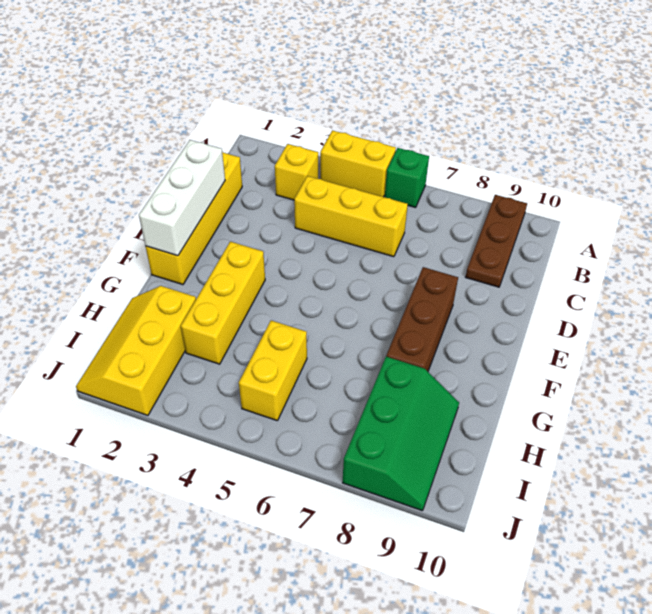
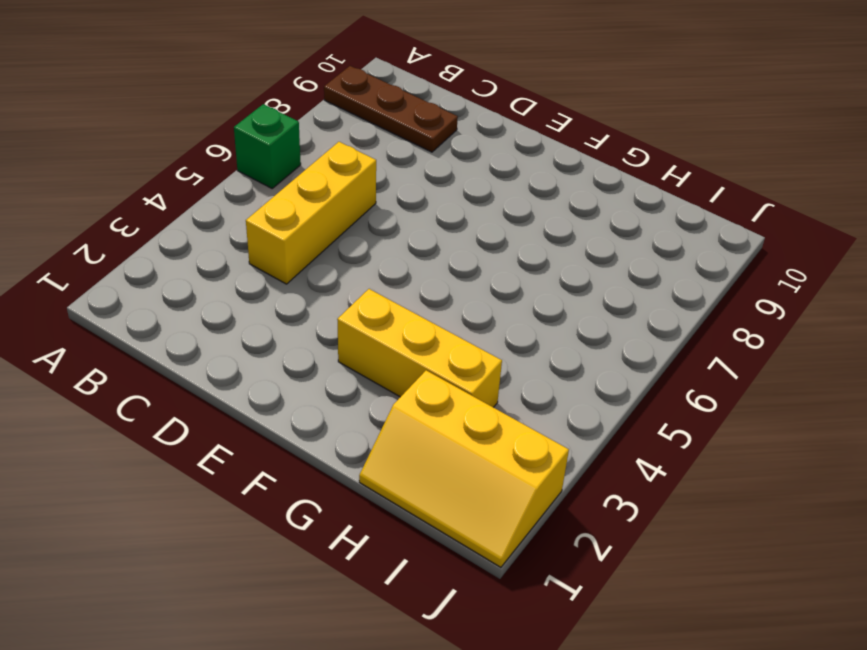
none -> yellow brick A4:A5 level 1
none -> yellow brick B3 level 1
none -> yellow brick C1:F1 level 1

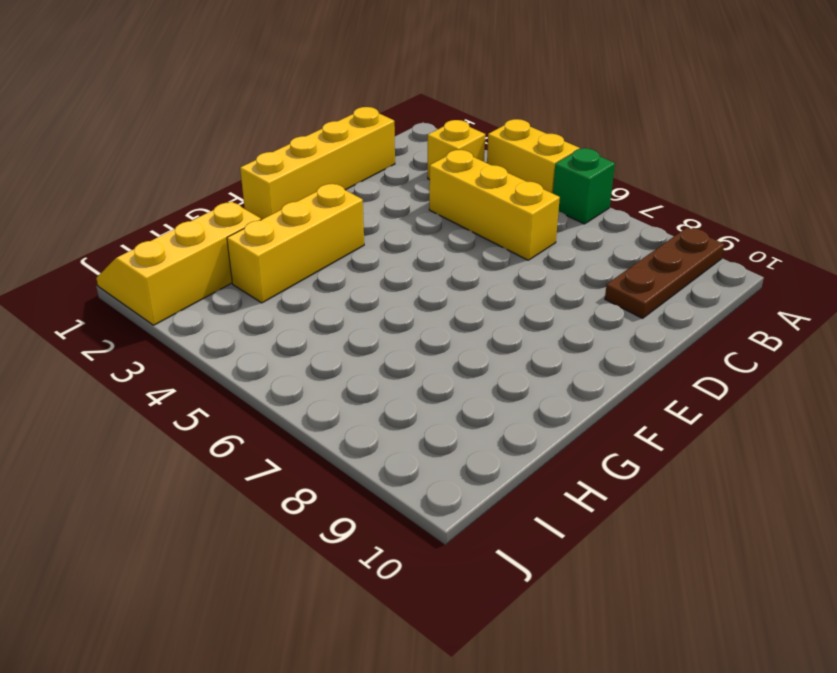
none -> brown brick E8:G8 level 1
none -> yellow brick H5:I5 level 1
none -> green slope H8:J9 level 1 top 8

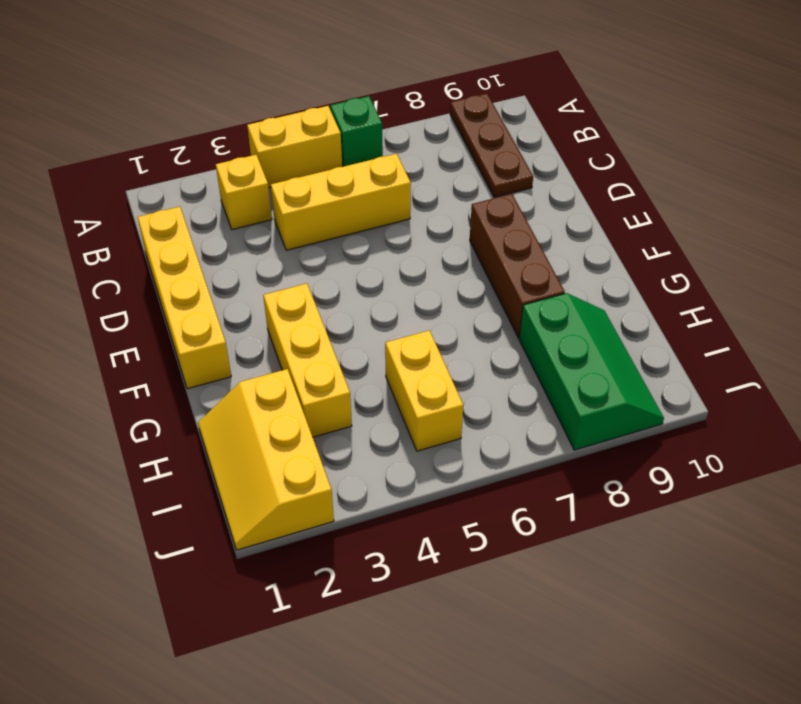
none -> white brick D1:F1 level 2

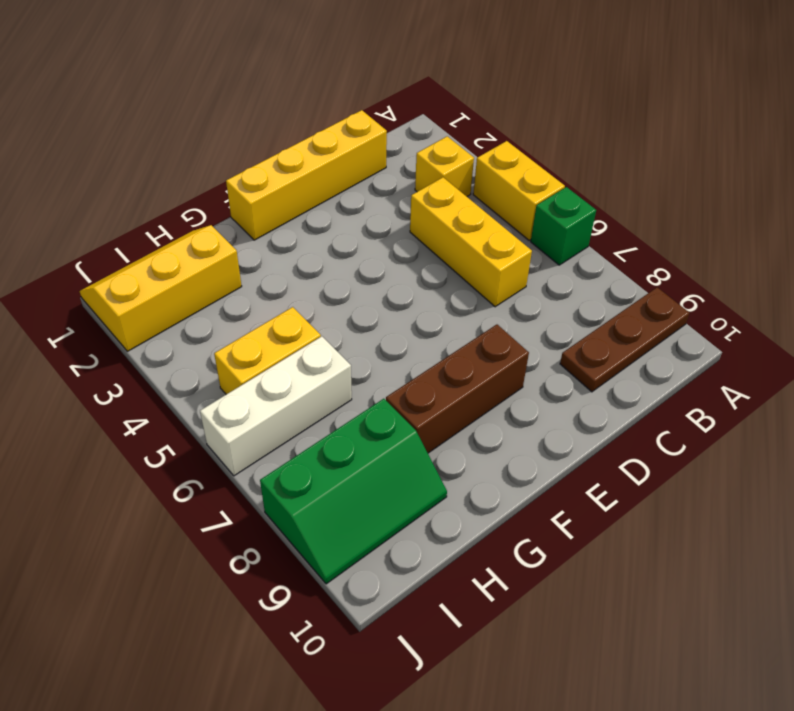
white brick H6:J6 level 1 -> white brick D1:F1 level 2
none -> yellow brick F3:H3 level 1

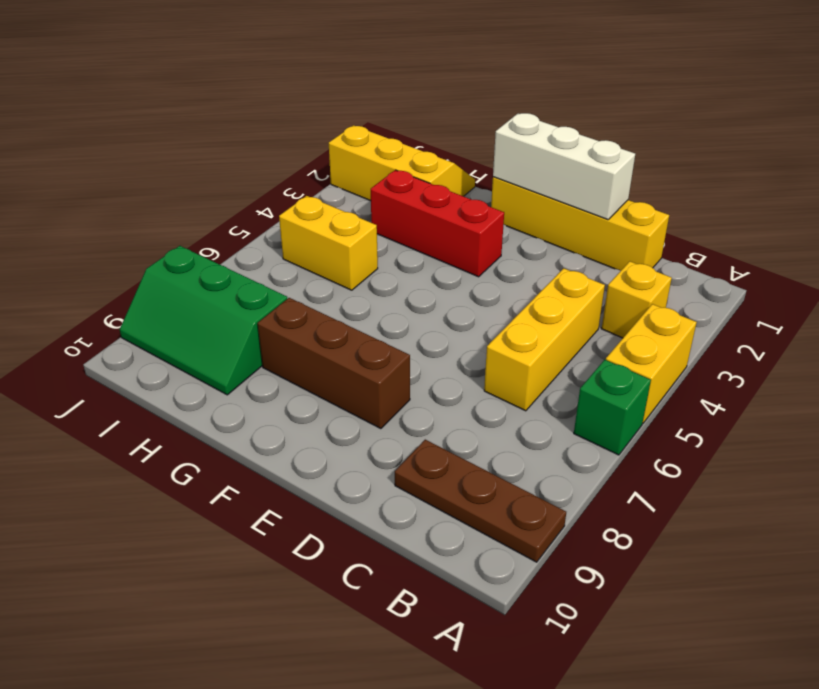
red brick F3:H3 level 1 -> yellow brick F3:H3 level 1

